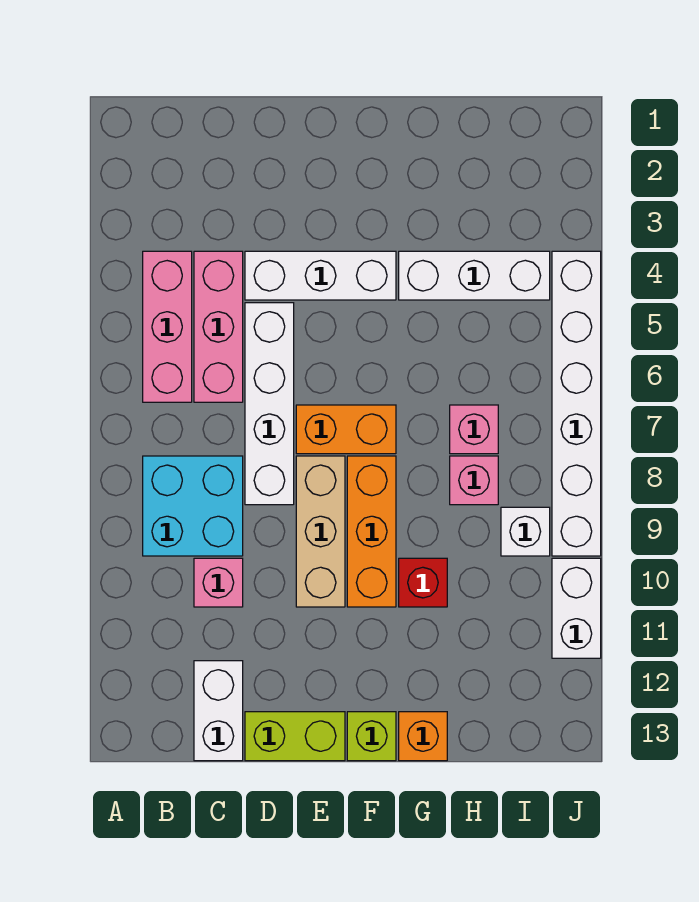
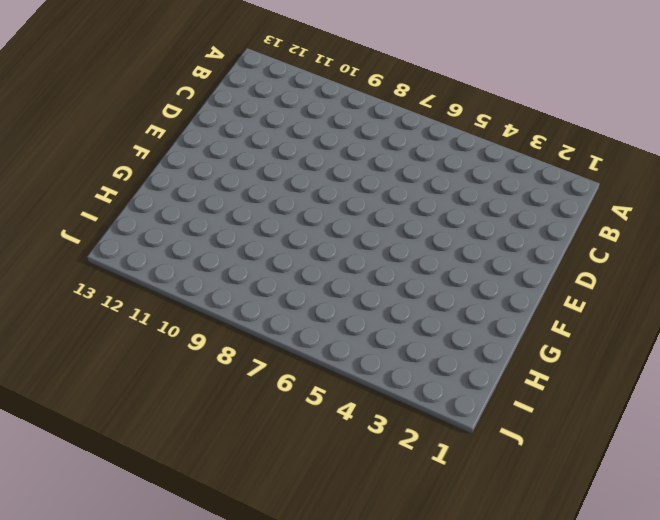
none -> pink brick B4:B6 level 1
none -> cyan brick B8:C9 level 1
none -> pink brick C4:C6 level 1

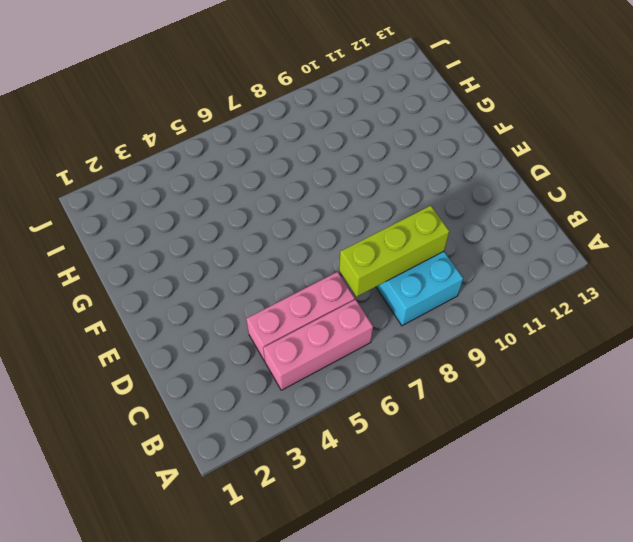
lime brick C7:C9 level 2 -> none
none -> pink brick C10 level 1
none -> white brick C12:C13 level 1
none -> white brick D4:F4 level 1

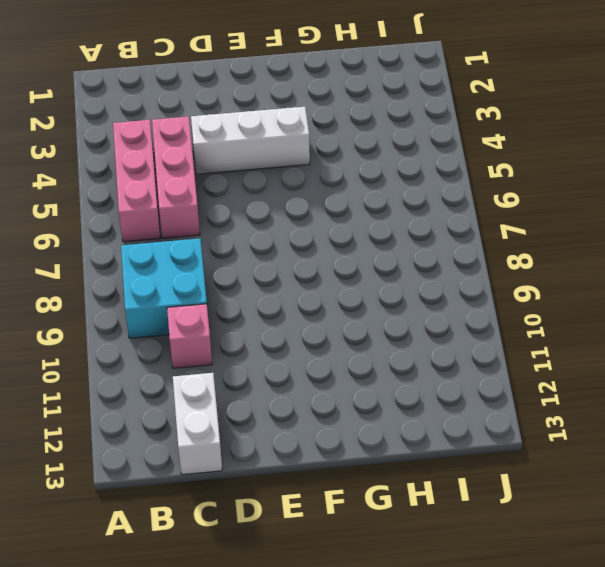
none -> white brick D5:D8 level 1
none -> lime brick D13:E13 level 1
none -> orange brick E7:F7 level 1

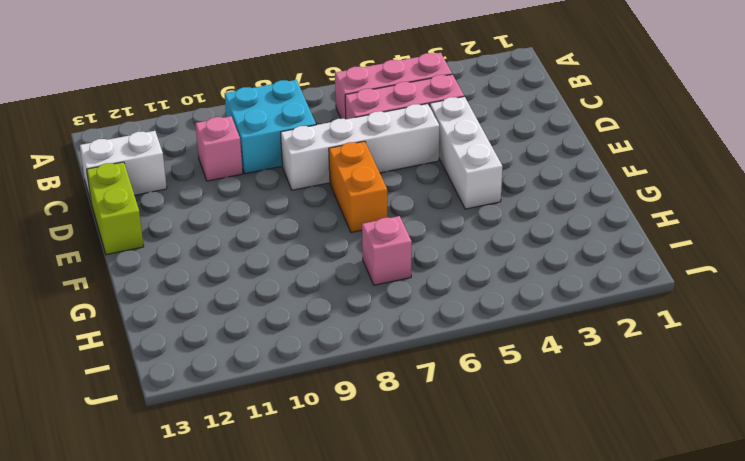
none -> tan brick E8:E10 level 1
none -> orange brick F8:F10 level 1
none -> lime brick F13 level 1

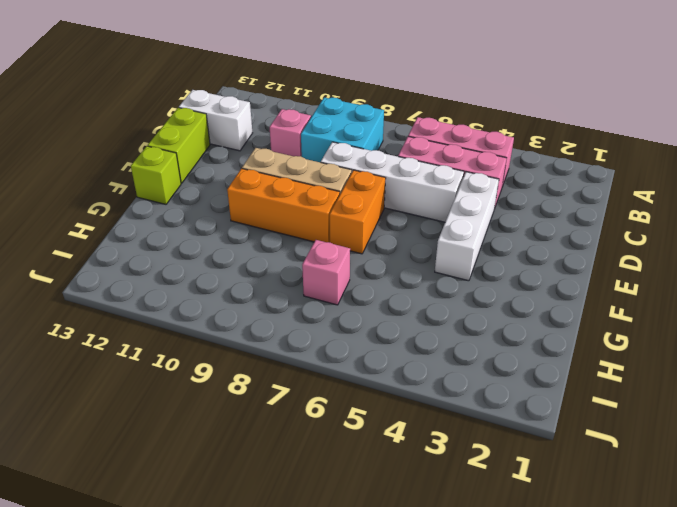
none -> white brick G4:I4 level 1
none -> red brick G10 level 1
none -> orange brick G13 level 1

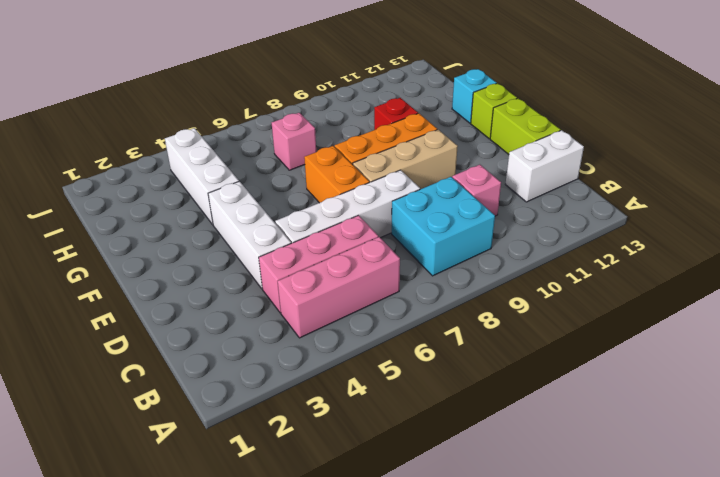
cyan brick G13 level 1 -> orange brick G13 level 1
none -> pink brick H8 level 1
none -> white brick I9 level 1
none -> white brick J4:J9 level 1

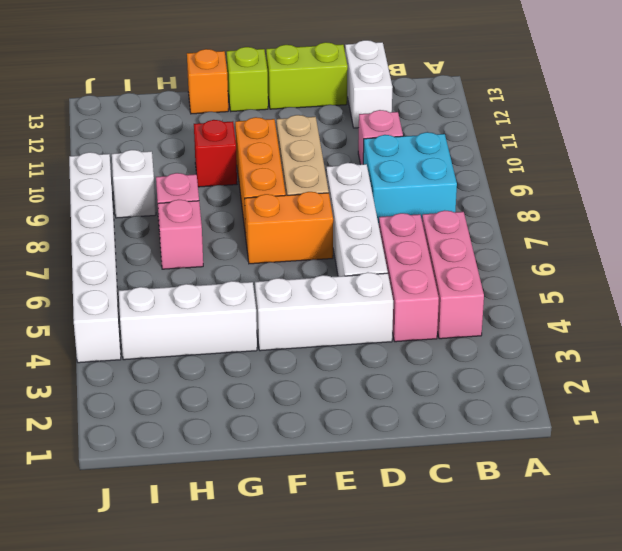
none -> white brick J10:J11 level 1

